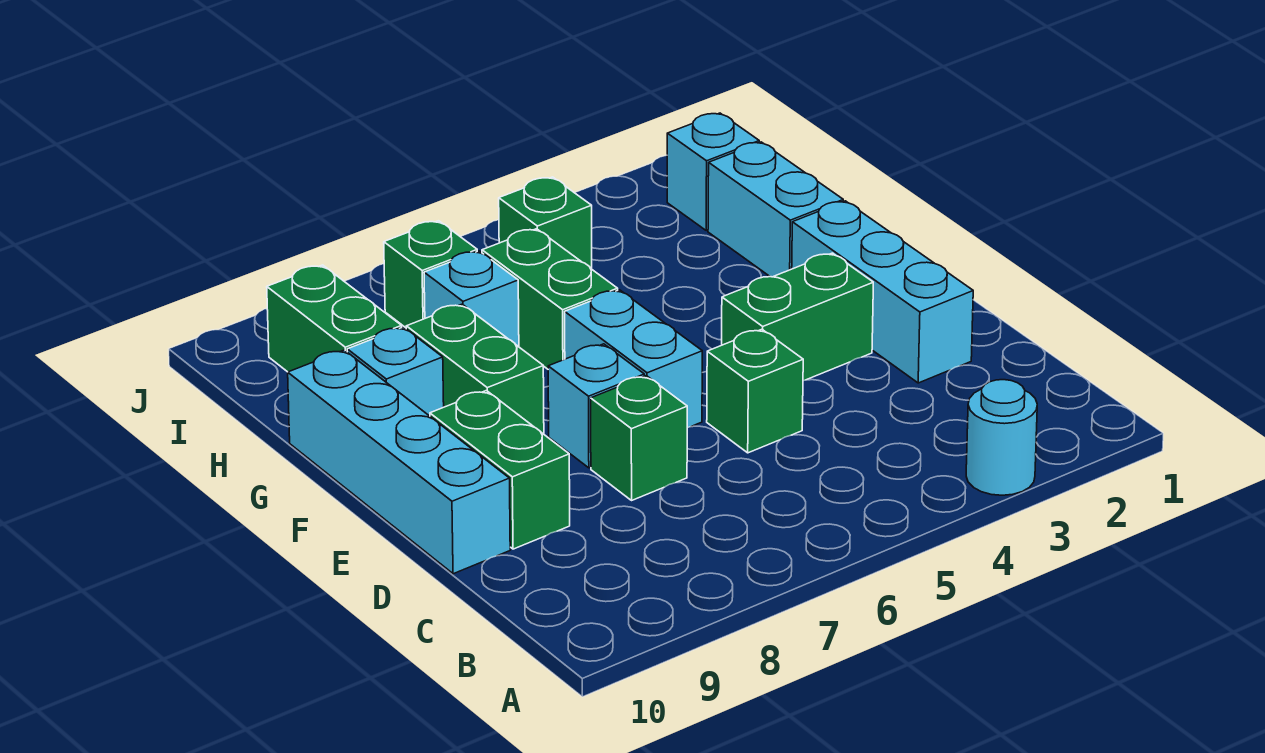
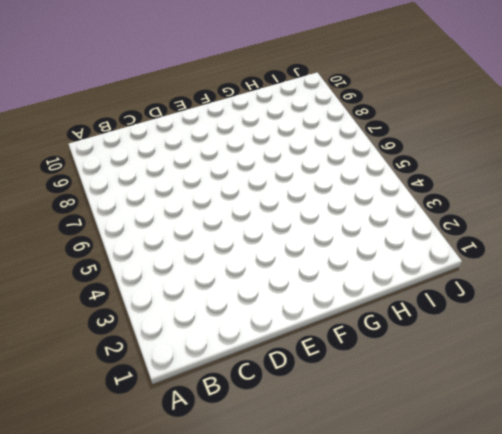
none -> cyan round brick A3 level 1
none -> cyan brick D2:F2 level 1
none -> green brick D5 level 1

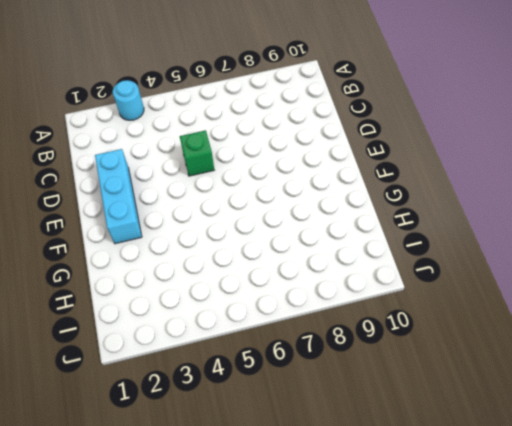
none -> green brick D7 level 1
none -> green brick D9:E9 level 1
none -> cyan brick D10:G10 level 1

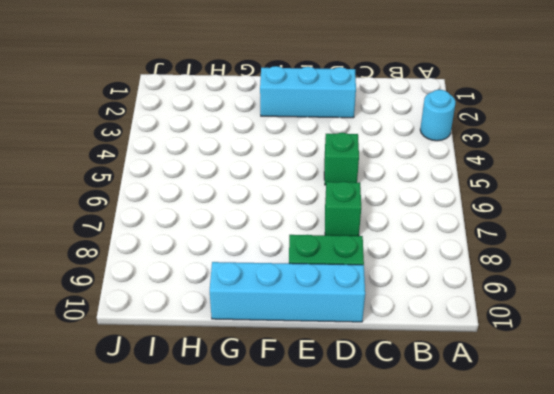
none -> green brick E3:E4 level 1
none -> cyan brick E6:F6 level 1
none -> cyan brick E7 level 1

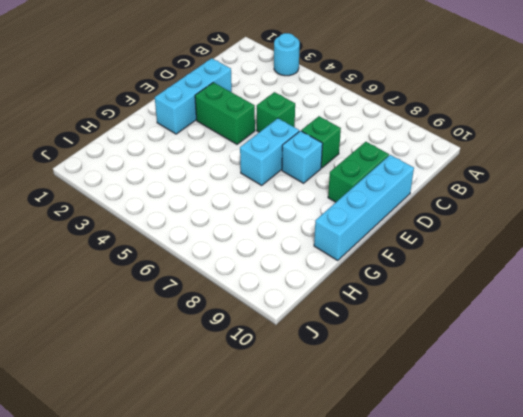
none -> green brick F8:G8 level 1
none -> cyan brick G2:H2 level 1
none -> green brick G6:H6 level 1

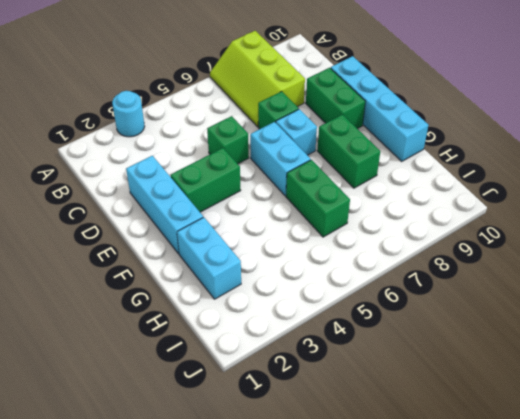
lime slope A7:C8 level 1 top 8 -> none
none -> cyan brick G9 level 1
none -> cyan brick H7 level 1
none -> green brick H9:I9 level 1

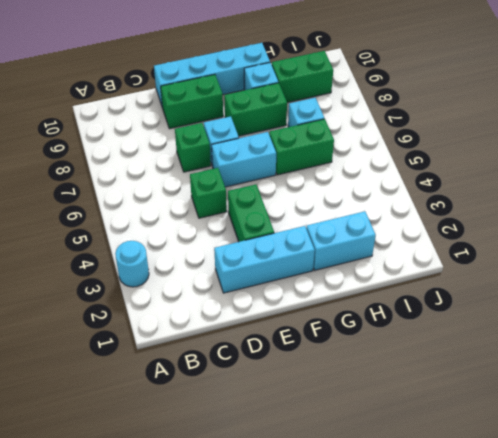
none -> cyan brick I2 level 1
none -> green brick I5 level 1
none -> green brick I7 level 1

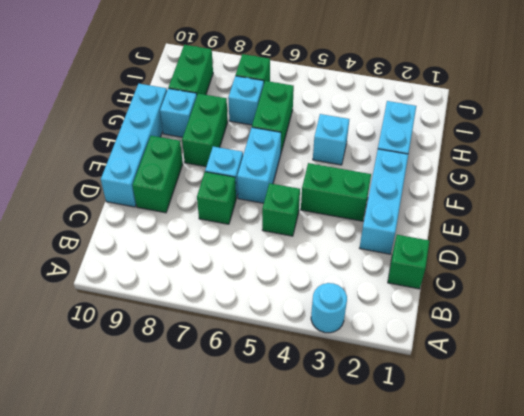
green brick C1 level 1 -> green brick I5 level 1
cyan brick G4 level 1 -> cyan brick I2 level 1

